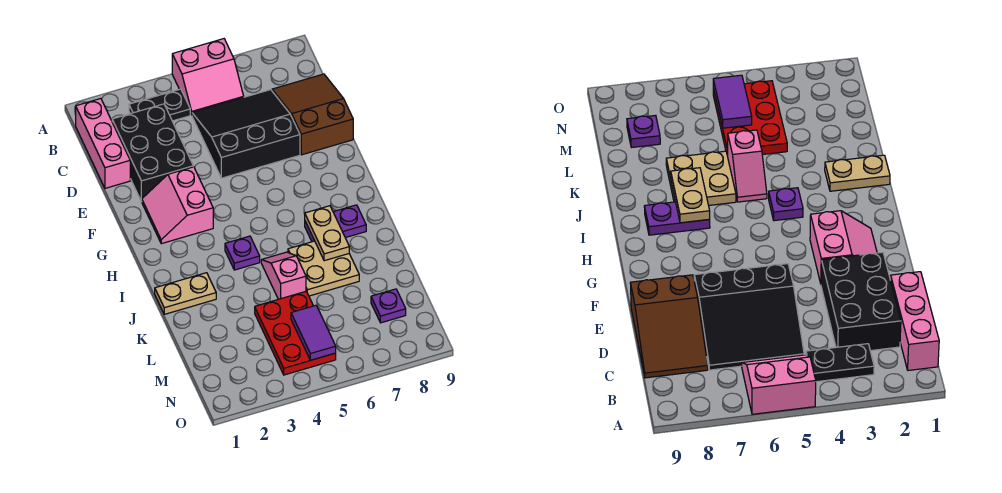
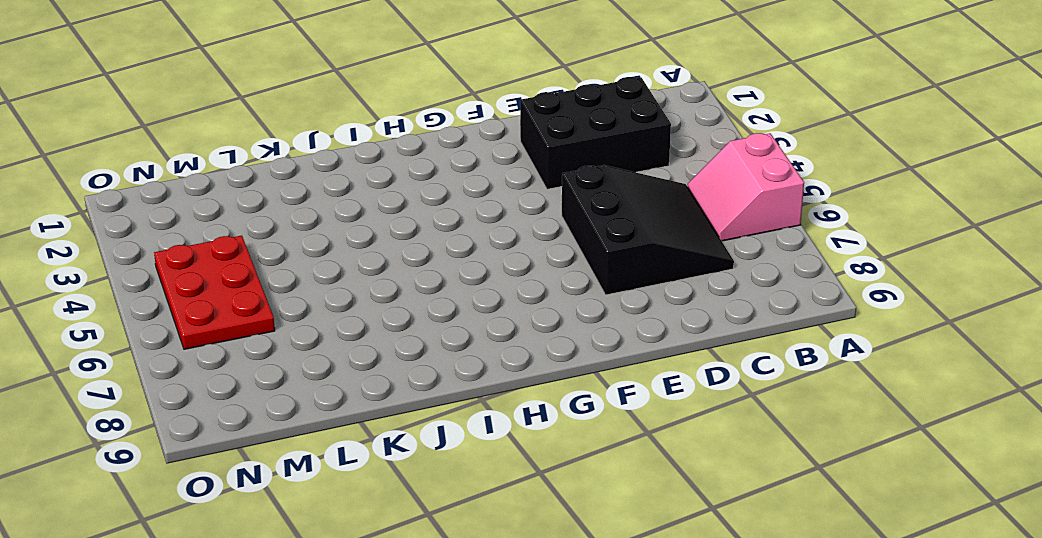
red plate M4:N6 level 1 -> red plate L4:N5 level 1
none -> pink brick B1:D1 level 1
none -> black plate B3:B4 level 1
none -> brown slope C8:E9 level 1 top E

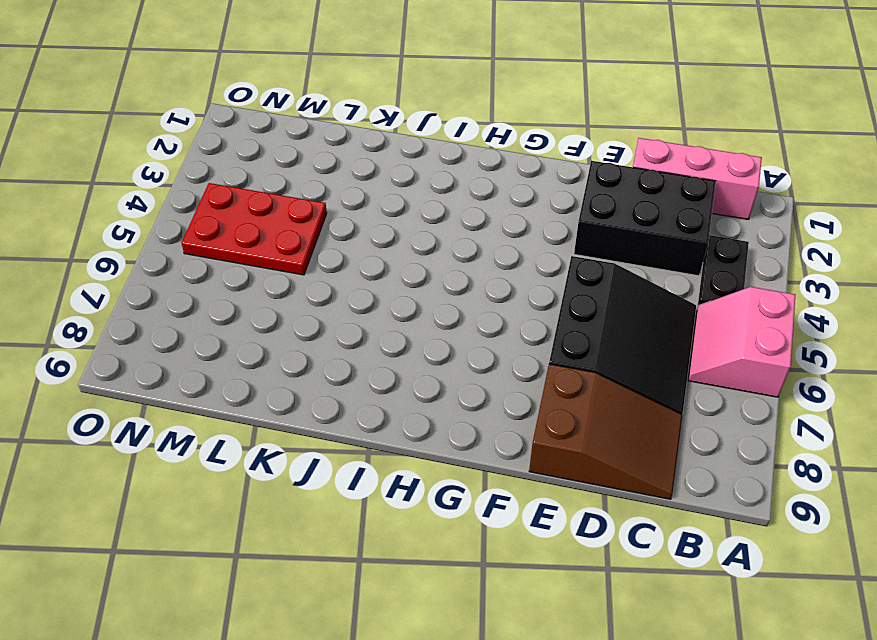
none -> pink slope F2:G3 level 1 top 3
none -> purple plate I4 level 1
none -> purple plate I7:I8 level 1

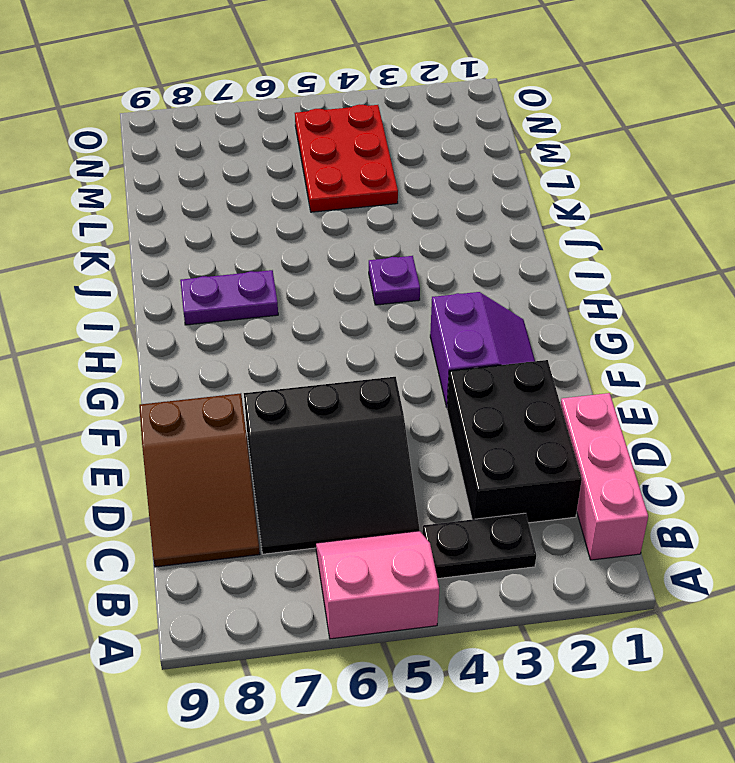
purple slope F2:G3 level 1 top 3 -> pink slope F2:G3 level 1 top 3
none -> tan plate J1:J2 level 1
none -> pink slope J5:K5 level 1 top K
none -> tan plate J6:K7 level 1

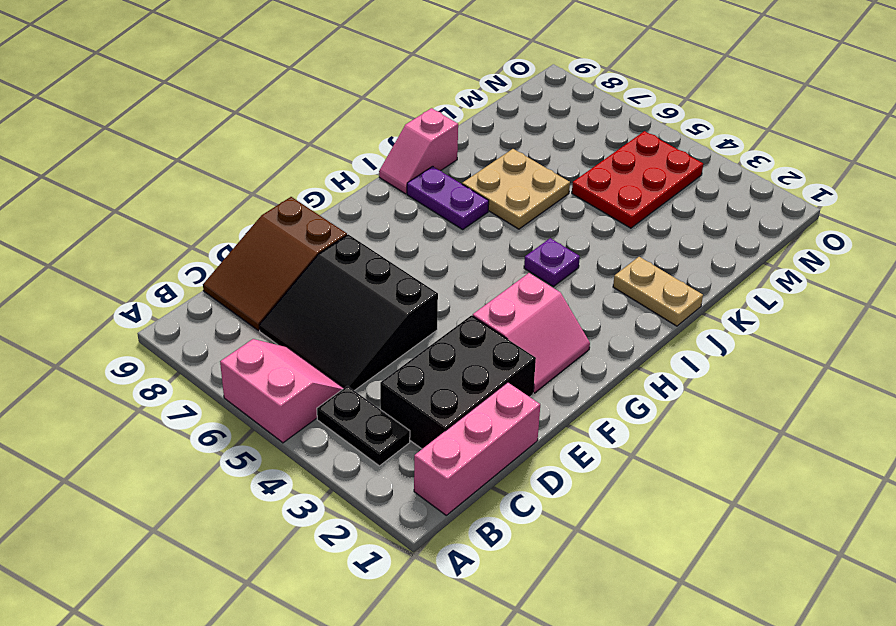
pink slope I9:J9 level 1 top J -> pink slope J5:K5 level 1 top K
none -> purple plate M8 level 1
none -> tan plate I7:J7 level 2
none -> purple tile M5:N5 level 2

